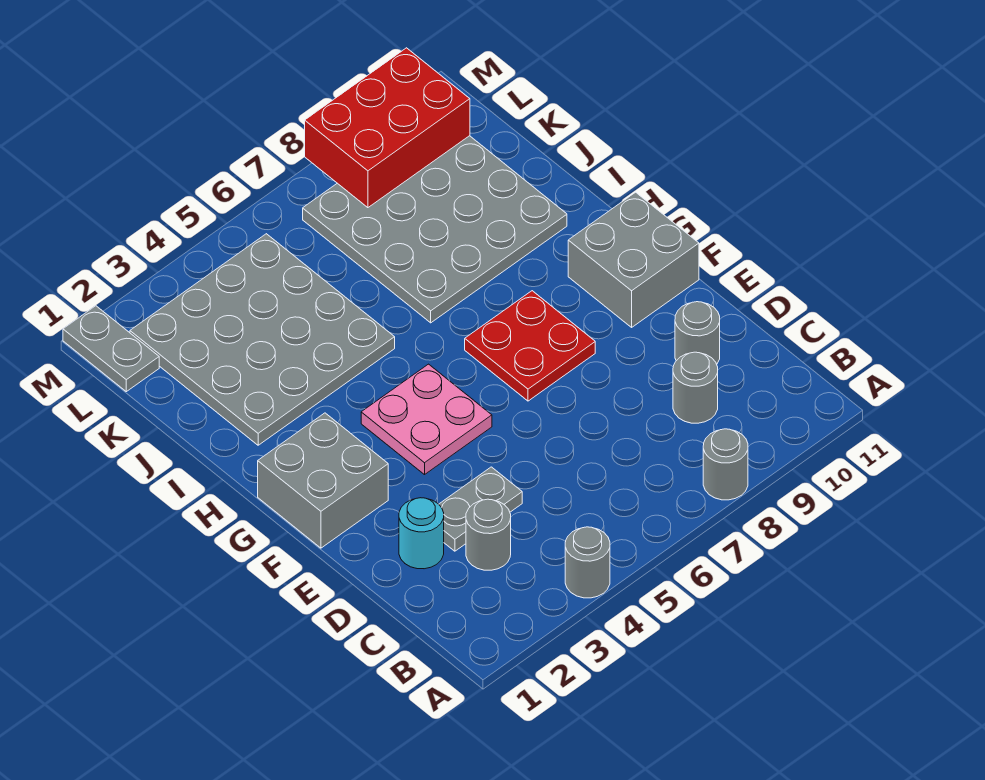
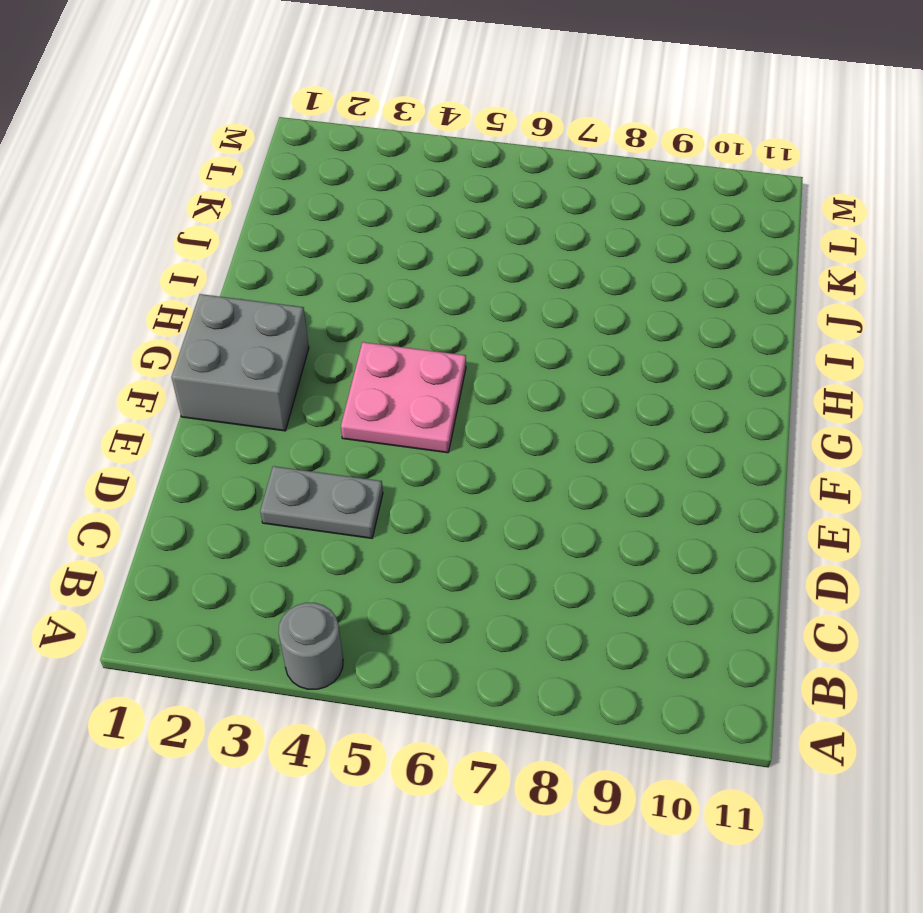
none -> grey round brick A8 level 1
none -> grey round brick C3 level 1
none -> grey round brick C9 level 1

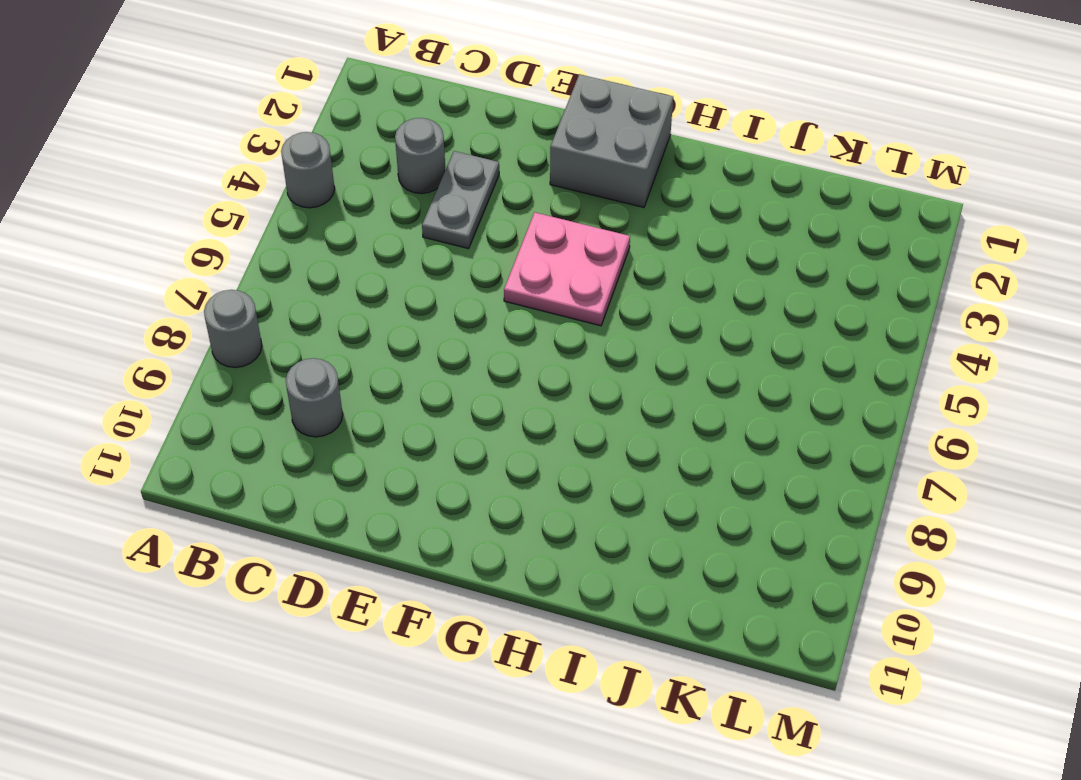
none -> cyan round brick D2 level 1
none -> grey round brick D10 level 1
none -> red plate F7:G8 level 1

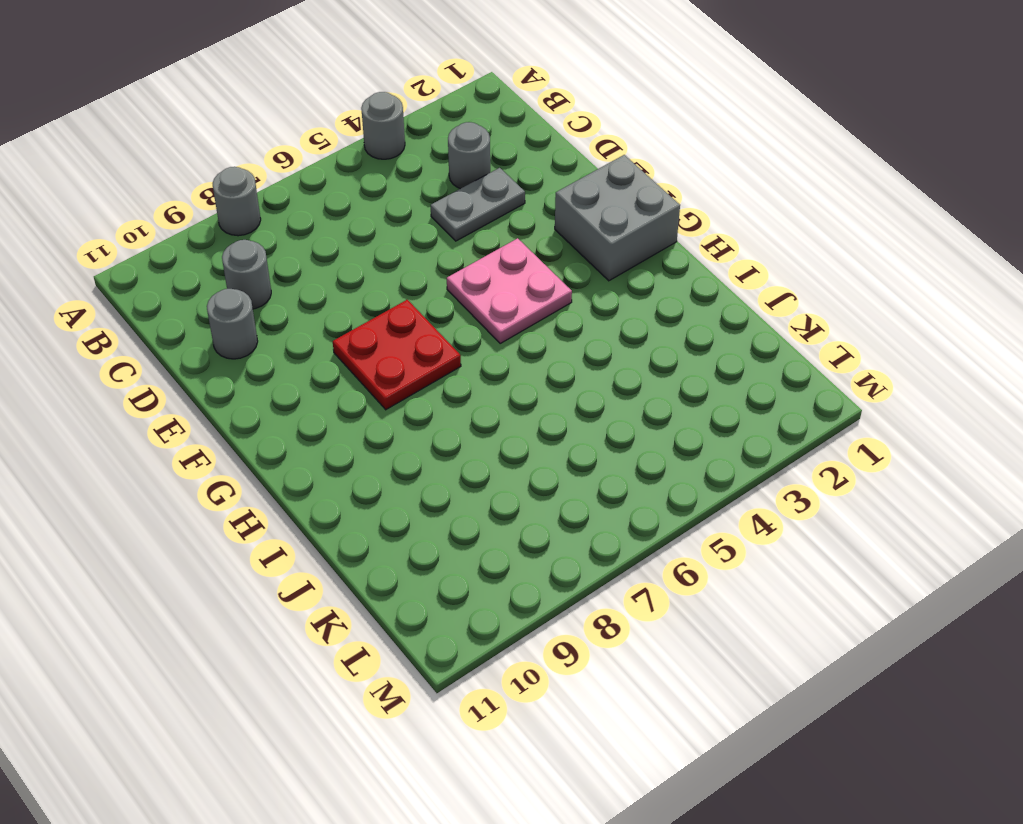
none -> cyan round brick D2 level 1
none -> grey brick F10:G11 level 1
none -> grey plate I2:L5 level 1

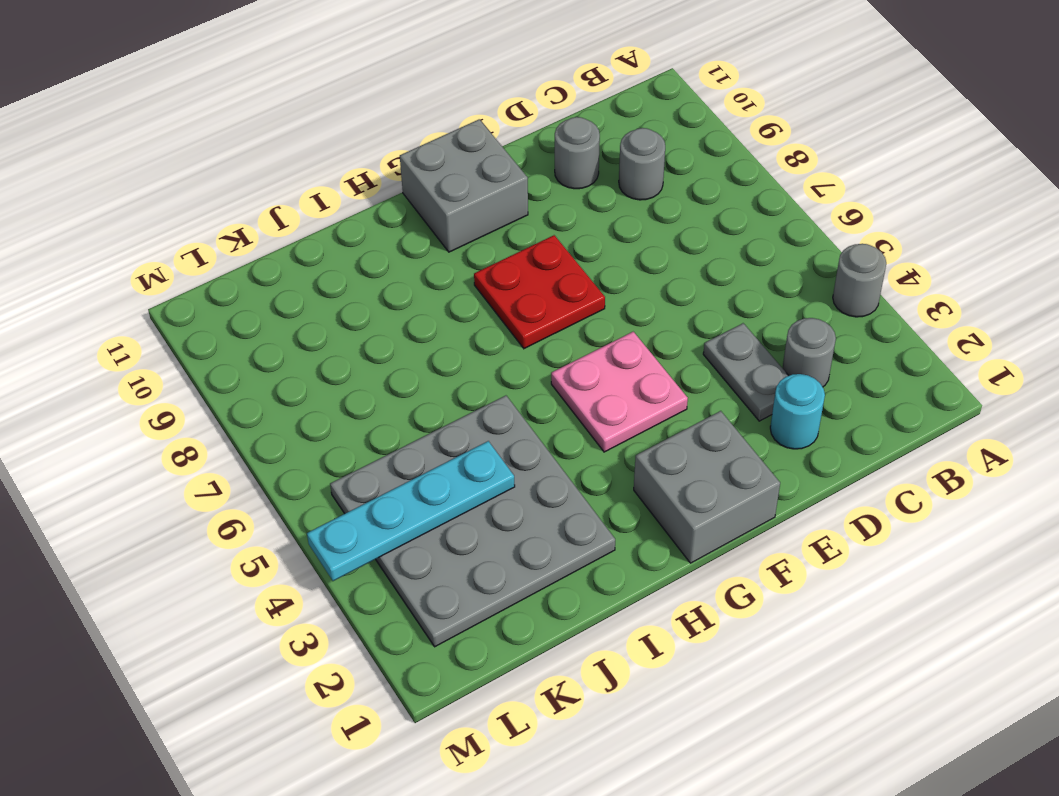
cyan plate J4:M4 level 2 -> none
none -> grey round brick A8 level 1
none -> grey plate I7:L10 level 1
none -> grey plate L1:M1 level 1

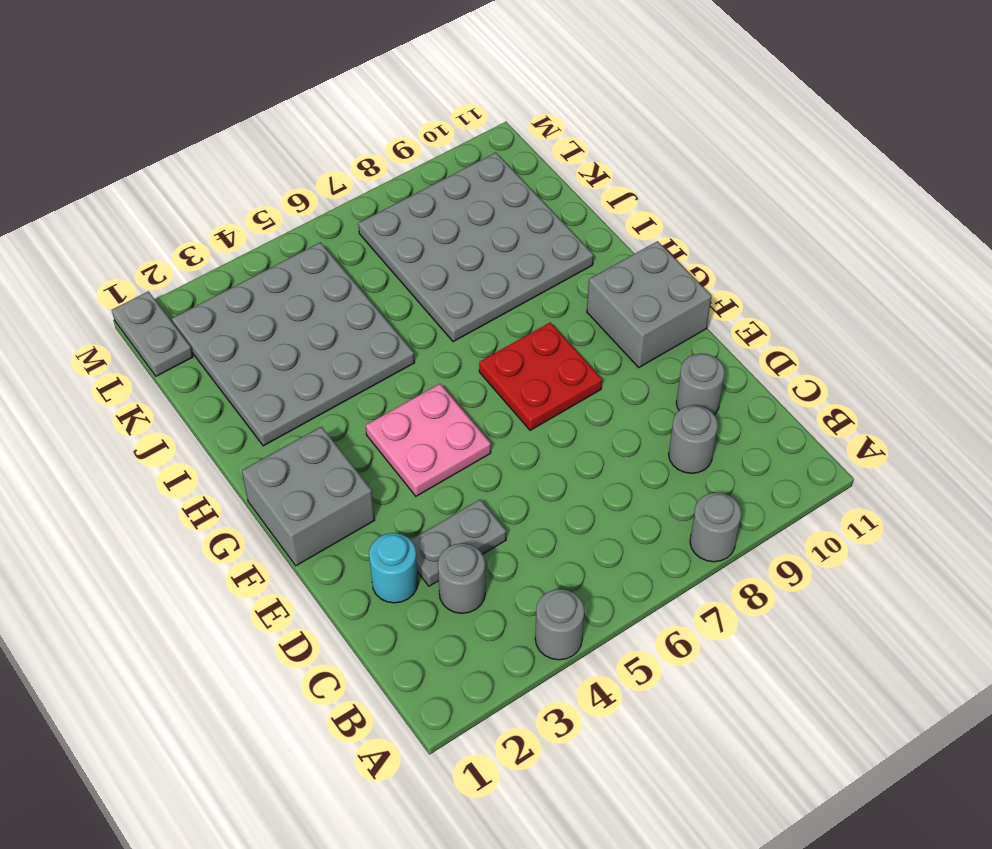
none -> red brick L8:M10 level 2

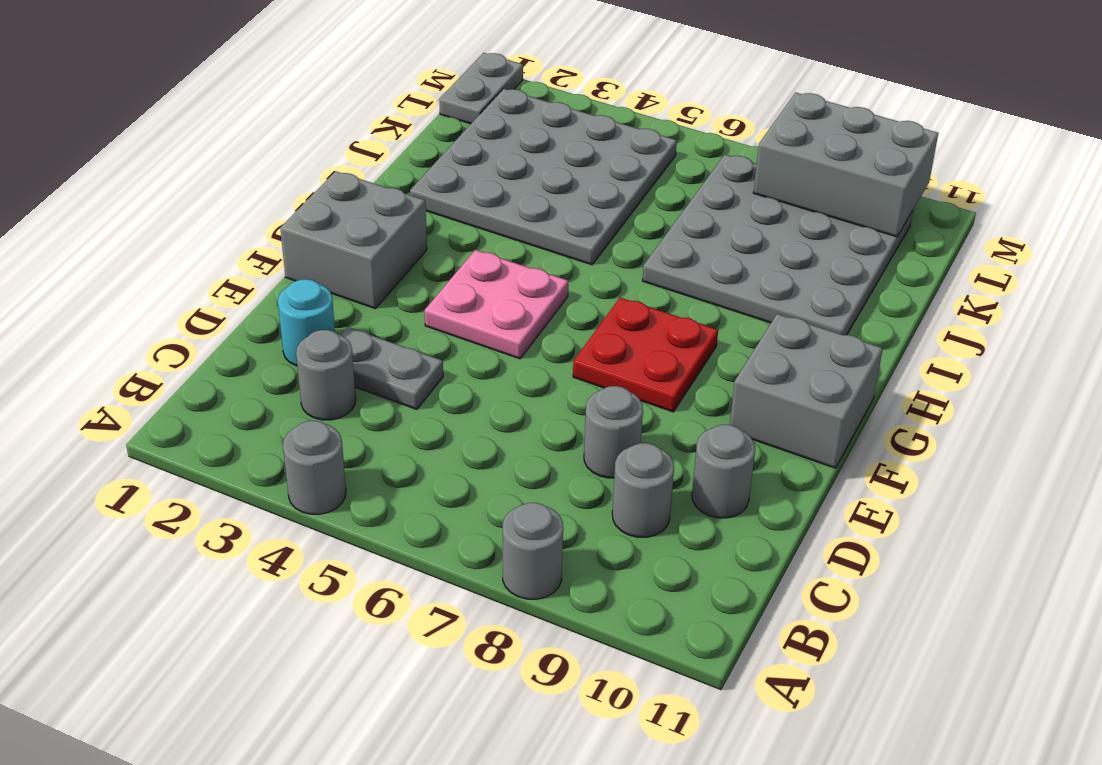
grey round brick D8 level 1 -> none
grey brick L8:M10 level 2 -> red brick L8:M10 level 2

